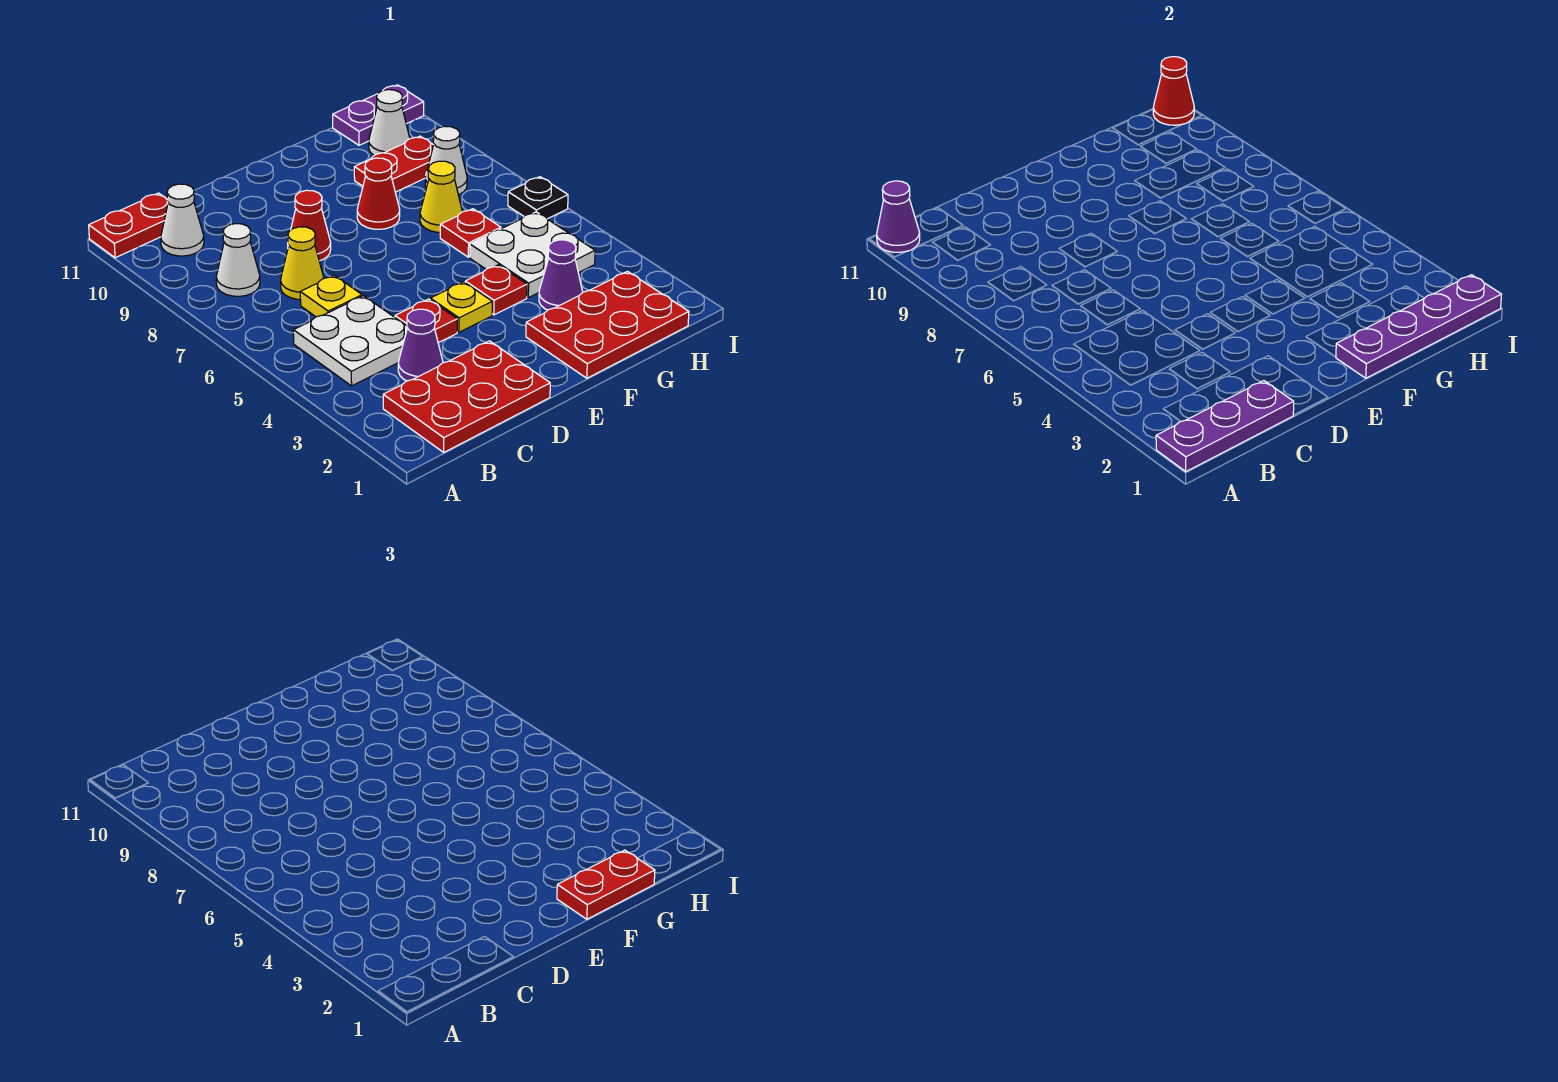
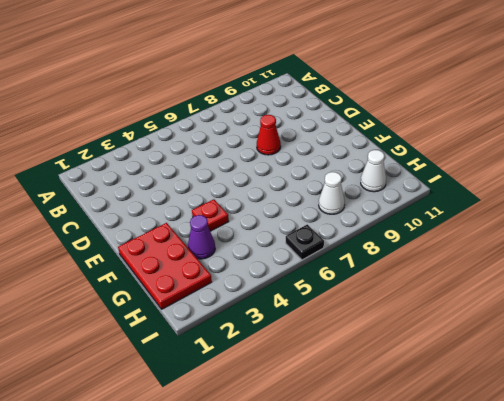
none -> red plate A11:B11 level 1
none -> red plate B1:D2 level 1
none -> white plate B4:C5 level 1

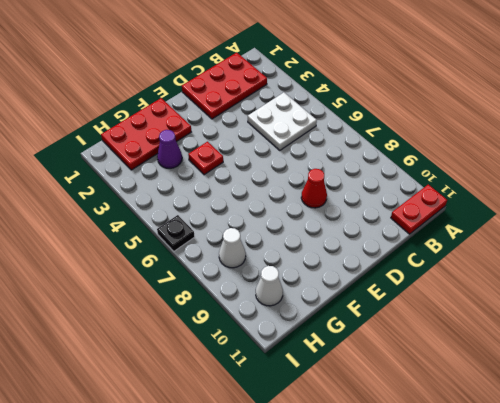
none -> white cone B8 level 1
none -> white cone B10 level 1
none -> purple cone C3 level 1

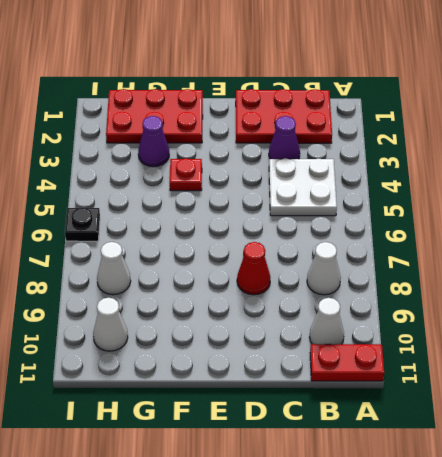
none -> yellow plate C6 level 1
none -> yellow cone C7 level 1
none -> red plate D4 level 1

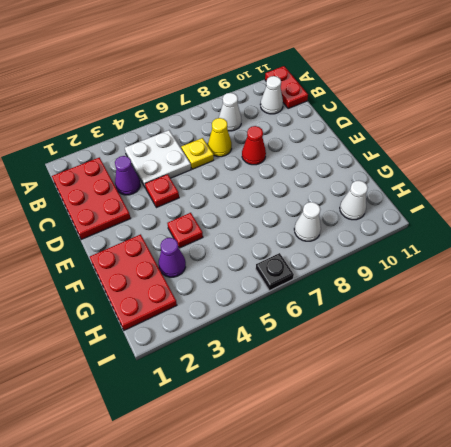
none -> yellow plate E4 level 1
none -> red cone F8 level 1
none -> white plate G4:H5 level 1

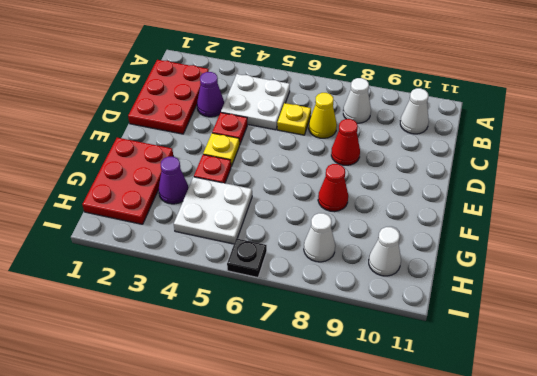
none -> red plate A11:B11 level 1
none -> red plate G6 level 1
none -> yellow cone G7 level 1

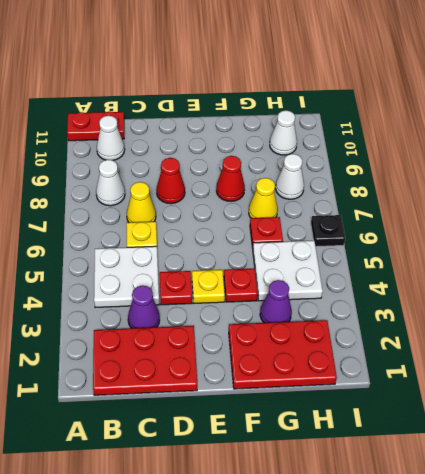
none -> red plate G9:H9 level 1
none -> purple plate H11:I11 level 1
none -> purple plate A1:C1 level 2

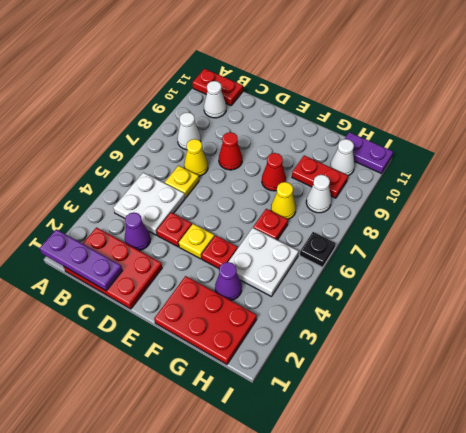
none -> purple cone A11 level 2
none -> purple plate F1:I1 level 2
none -> red cone I11 level 2

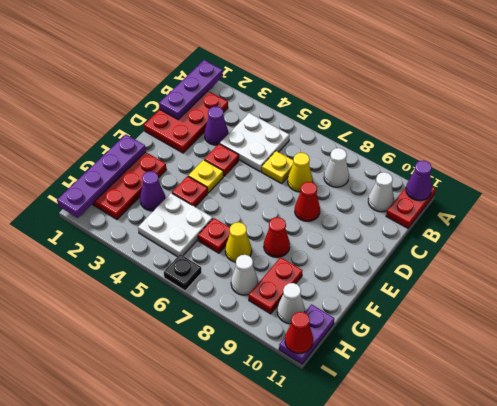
none -> red plate F1:G1 level 3

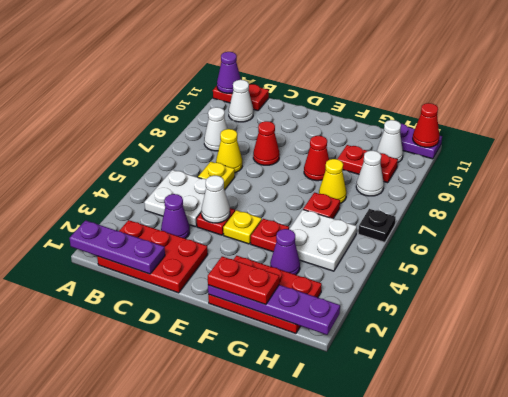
white cone D4 level 2 -> none

